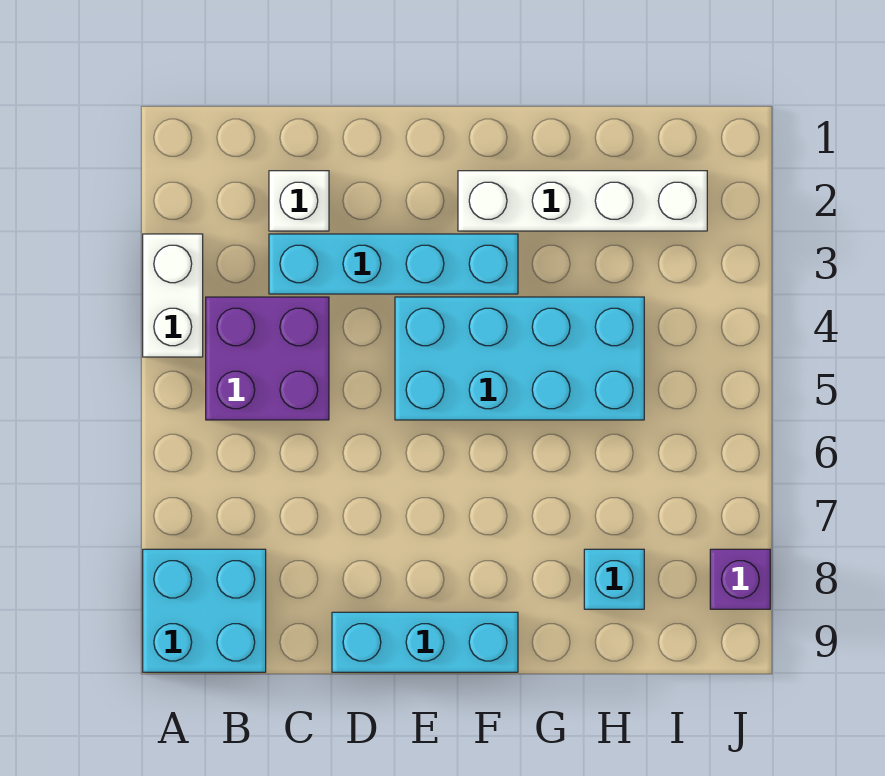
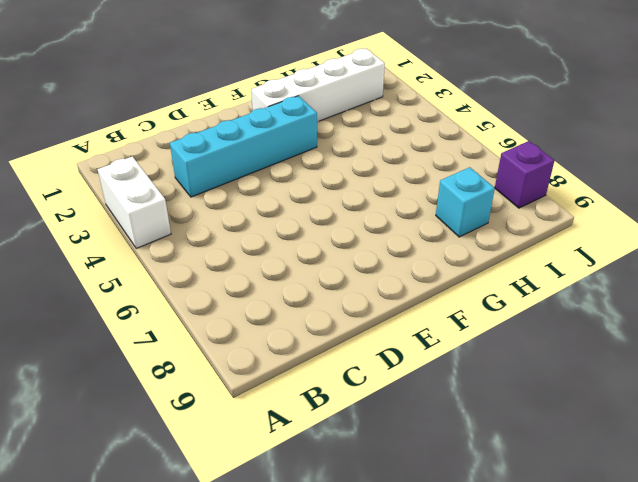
none -> cyan brick A8:B9 level 1
none -> purple brick B4:C5 level 1

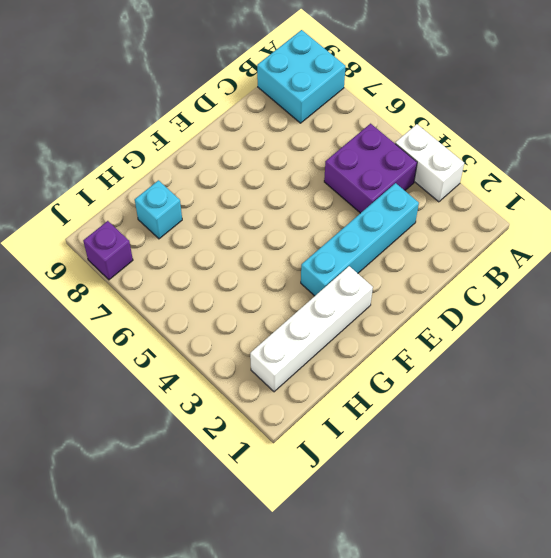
none -> white brick C2 level 1
none -> cyan brick D9:F9 level 1

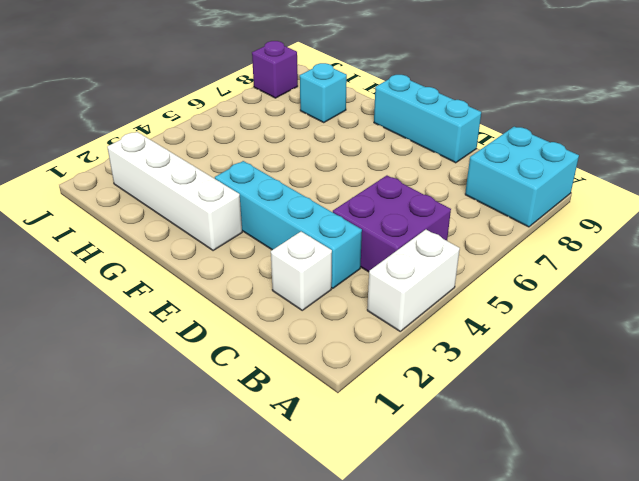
none -> cyan brick E4:H5 level 1

